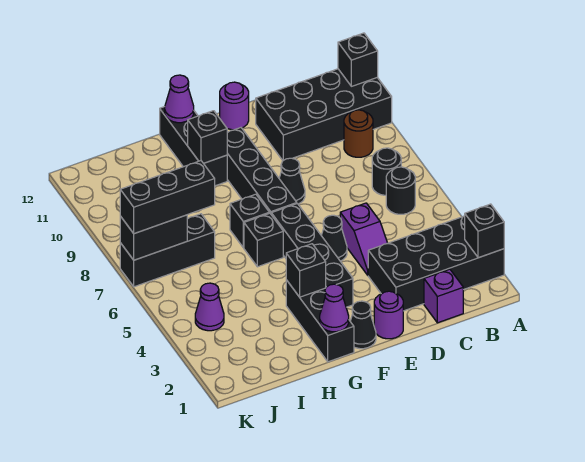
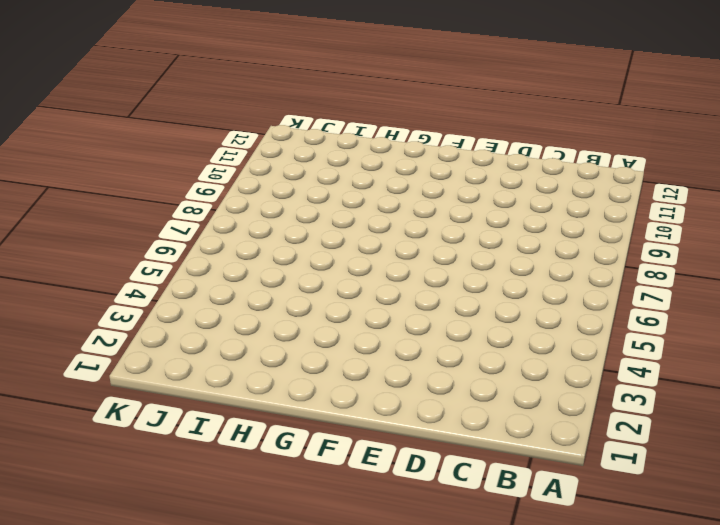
none -> black brick A2:D3 level 1
none -> black brick A10:D11 level 1
none -> black round brick B6 level 1

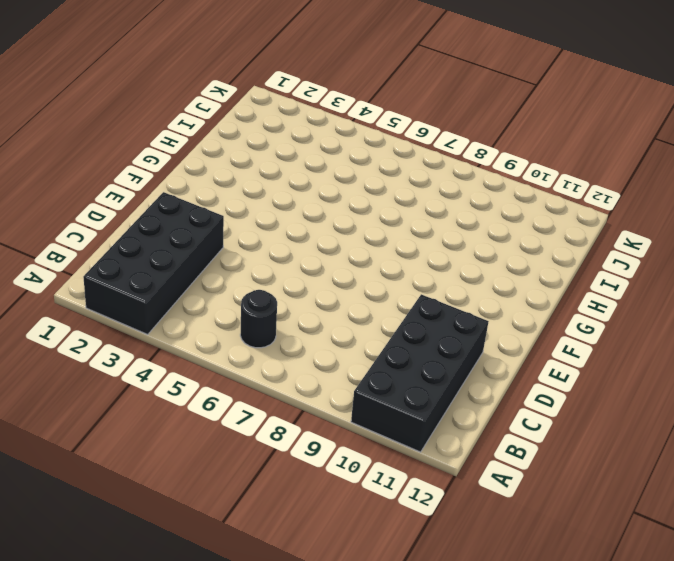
none -> black round brick B7 level 1
none -> brown round brick B9 level 1
none -> purple brick C1 level 1

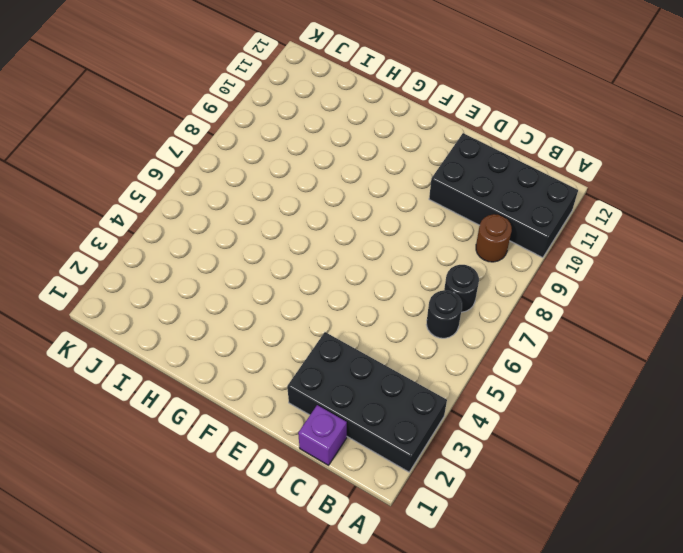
none -> purple slope D4:D5 level 1 top 5
none -> purple round brick E1 level 1
none -> black cone E5 level 1

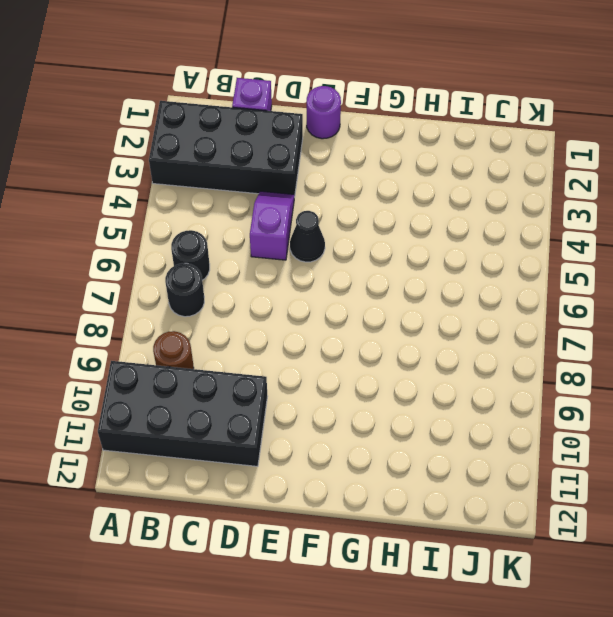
none -> black cone E8 level 1
none -> purple round brick E12 level 1
none -> black cone F1 level 1

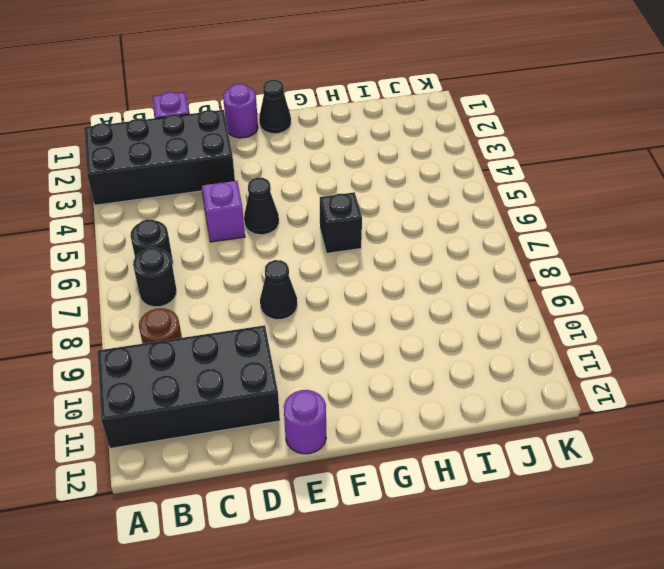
none -> black brick F3:F6 level 1
none -> black brick F7:F10 level 1
none -> black brick G1:G3 level 1

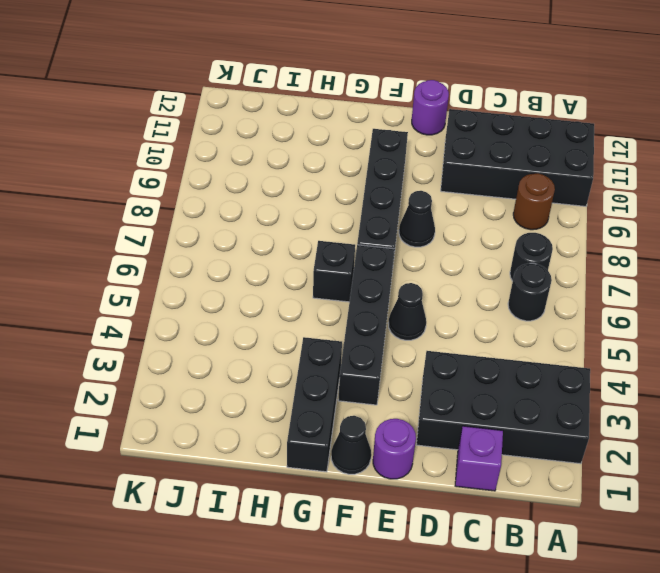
none -> purple slope D4:D5 level 1 top 5
none -> black brick G7 level 1
none -> black brick G10:G12 level 1

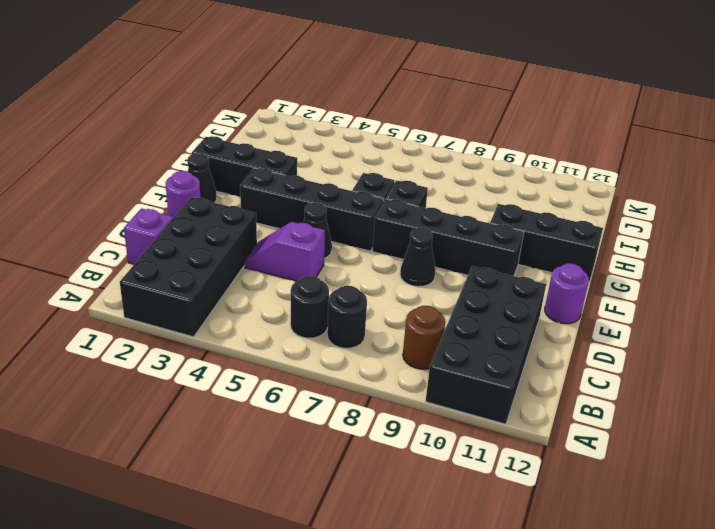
none -> black brick I7:K7 level 1
none -> purple cone J4 level 1
none -> black brick A2 level 2

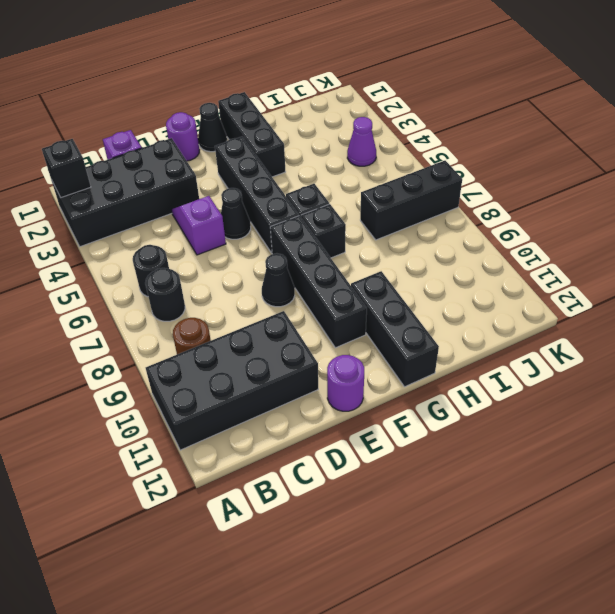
none -> black brick A11 level 2
none -> purple cone G1 level 2
none -> black brick G3 level 2

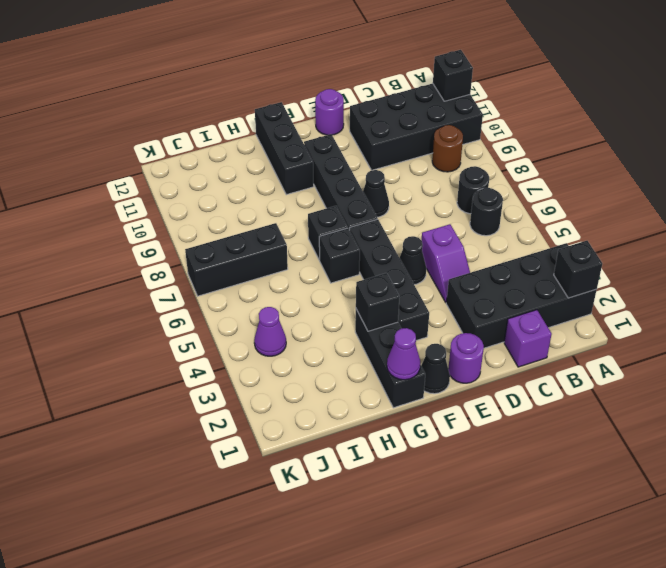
none -> black brick G10 level 2
none -> purple cone G12 level 2
none -> black brick J7:K7 level 2

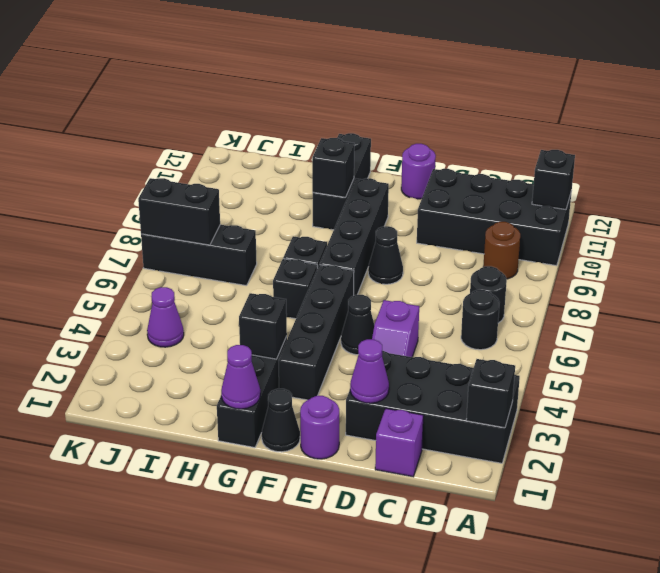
purple cone D2 level 2 -> purple cone G12 level 2
none -> black brick I7:K7 level 3

